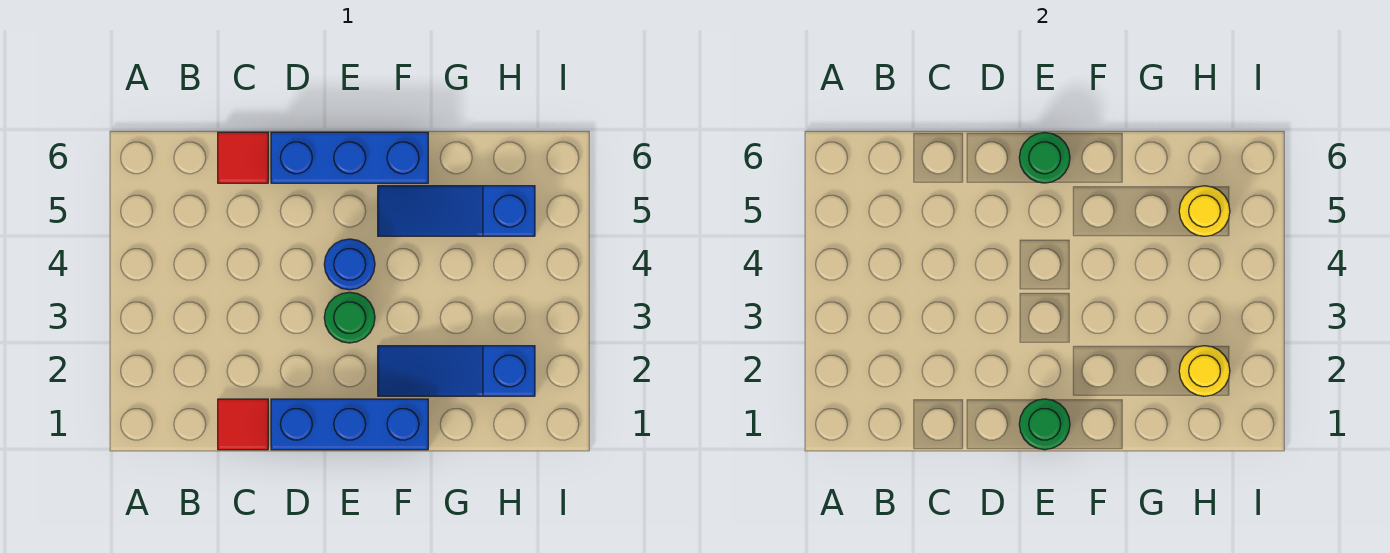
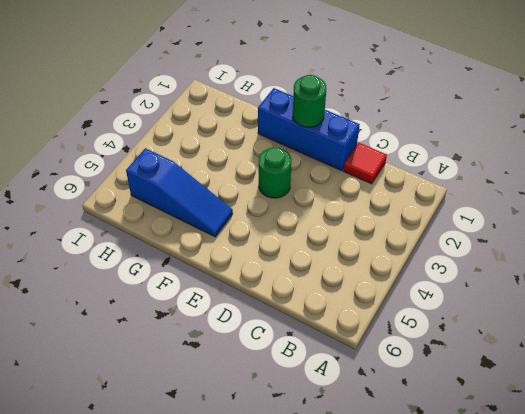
none -> red tile C6 level 1
none -> blue brick D6:F6 level 1
none -> blue round brick E4 level 1

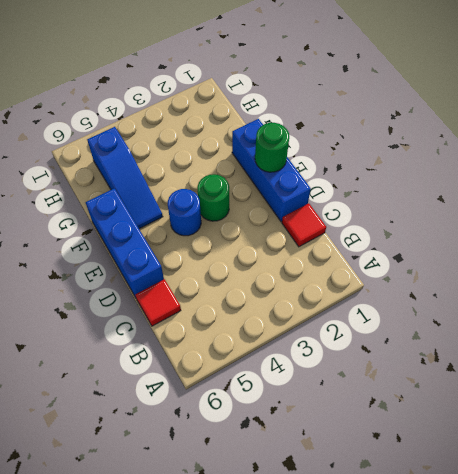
none -> blue slope F2:H2 level 1 top H
none -> green round brick E6 level 2
none -> yellow round brick H2 level 2

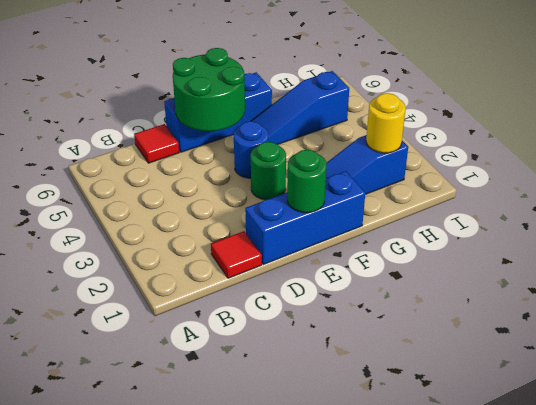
green round brick D5:E6 level 2 -> green round brick E6 level 2
none -> yellow round brick H5 level 2

